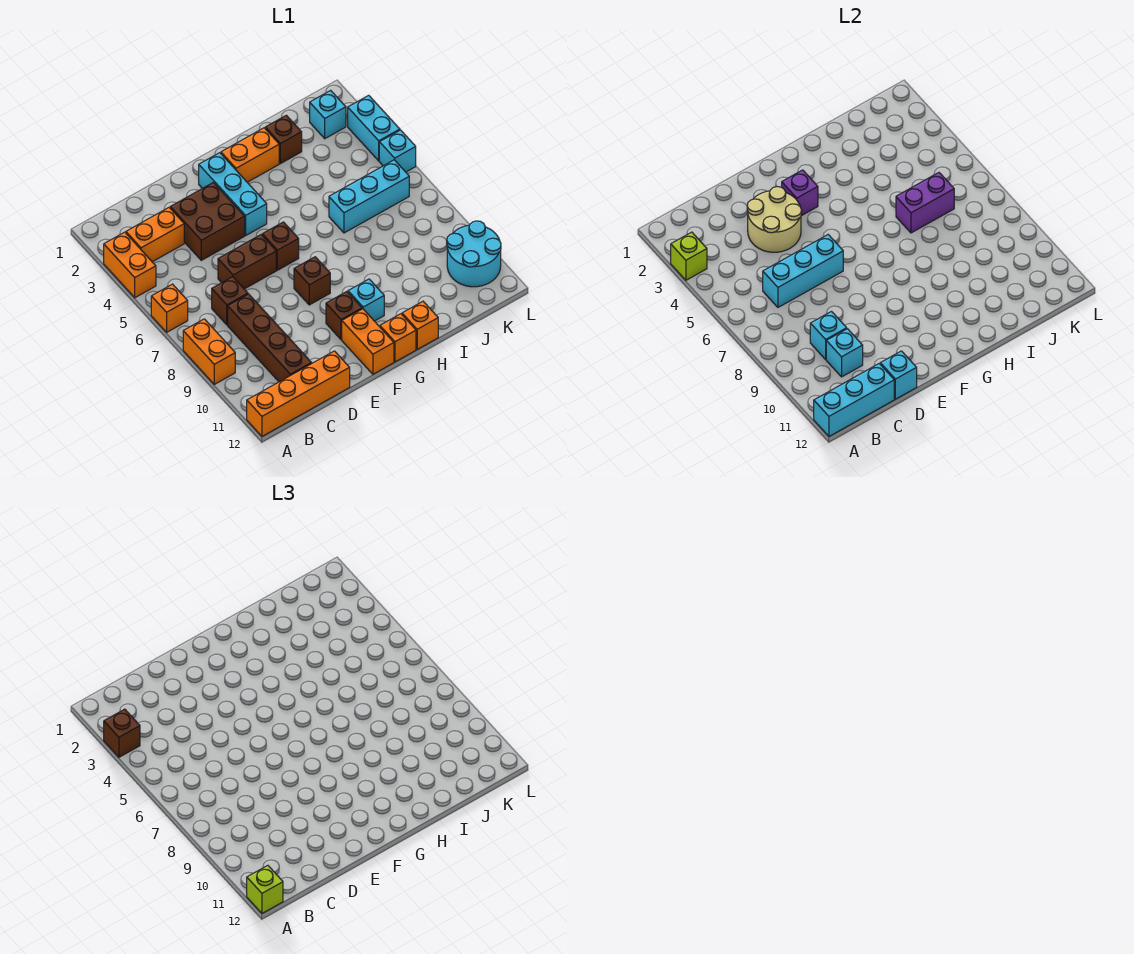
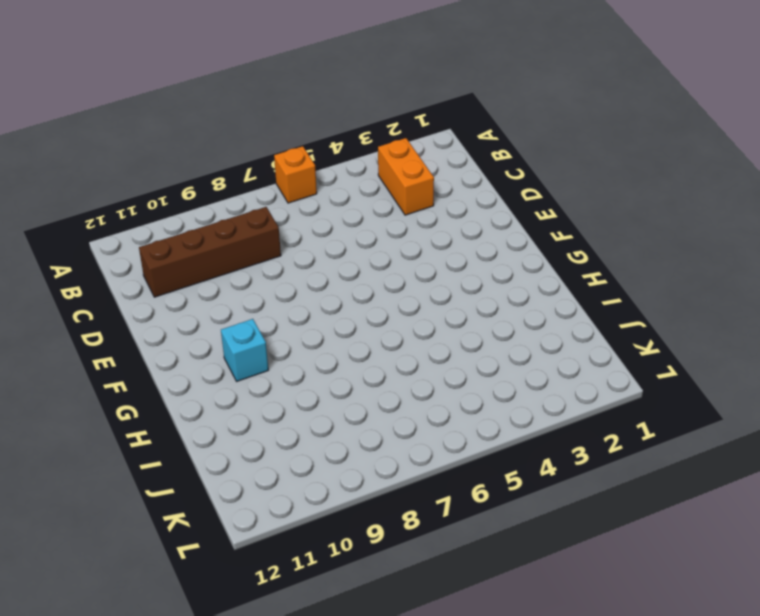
none -> orange brick A3:A4 level 1
none -> orange brick A8:A9 level 1
none -> orange brick A12:D12 level 1
none -> brown brick C7 level 1

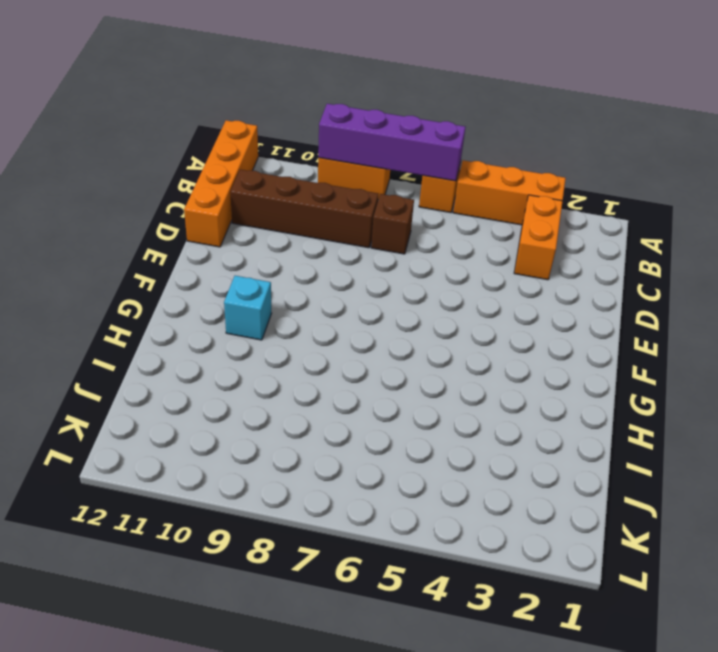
orange brick A3:A5 level 1 -> orange brick A3:A4 level 1
purple brick A6:A9 level 2 -> none
none -> brown brick D3:E4 level 1
none -> brown brick D6:E6 level 1
none -> cyan brick F2:F4 level 1
none -> brown brick F6 level 1

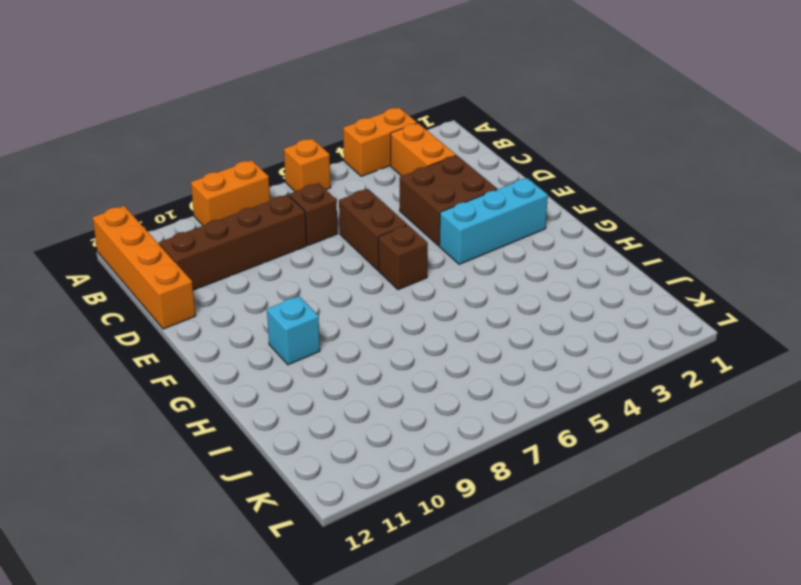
none -> brown brick F8 level 1
none -> brown brick F10 level 1
none -> orange brick F11:F12 level 1
none -> orange brick G2:H2 level 1

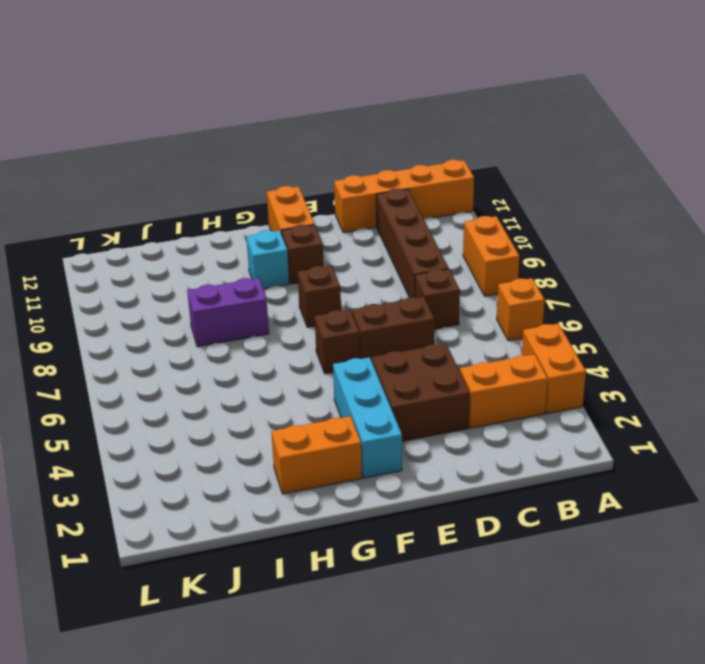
purple brick H8:I8 level 1 -> purple brick I6:J6 level 2
none -> orange brick G12 level 1
none -> orange brick H12 level 1
none -> brown brick I2 level 1
none -> cyan brick I6:K6 level 1

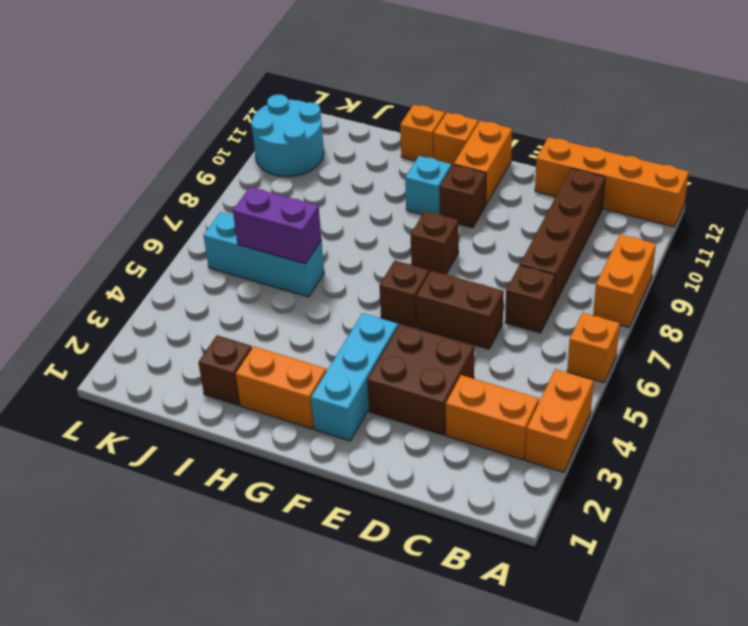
none -> cyan brick K2 level 1
none -> cyan brick L3:L4 level 1
none -> cyan brick L5 level 1
none -> lime brick A3 level 2

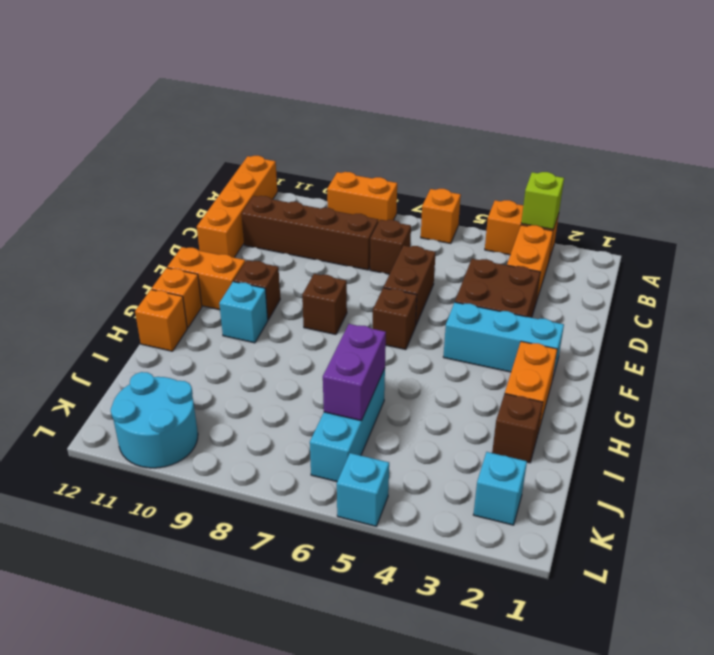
none -> cyan brick L3:L4 level 1
none -> cyan brick A12:C12 level 2
none -> cyan brick C6:E6 level 2
none -> cyan brick C9 level 2

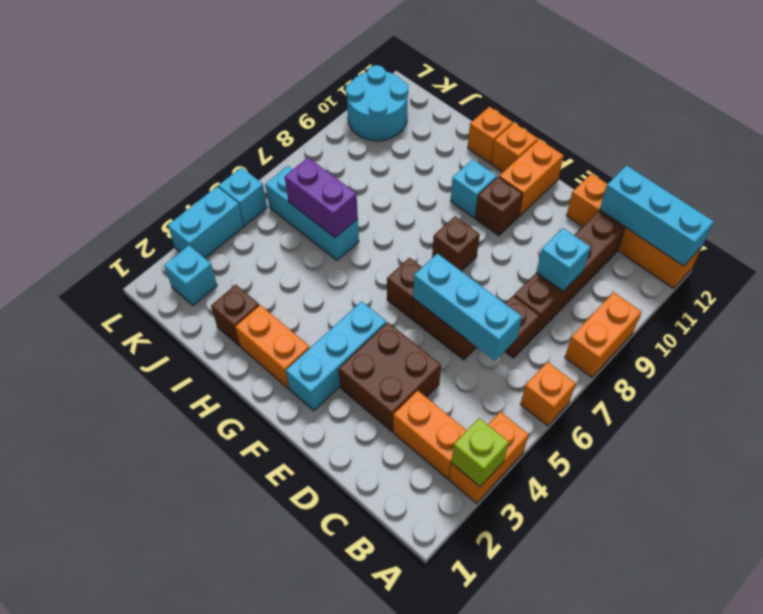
none -> cyan brick C10 level 2
none -> tan round brick D3:E4 level 2
none -> cyan brick D12 level 2
none -> purple brick F3 level 2

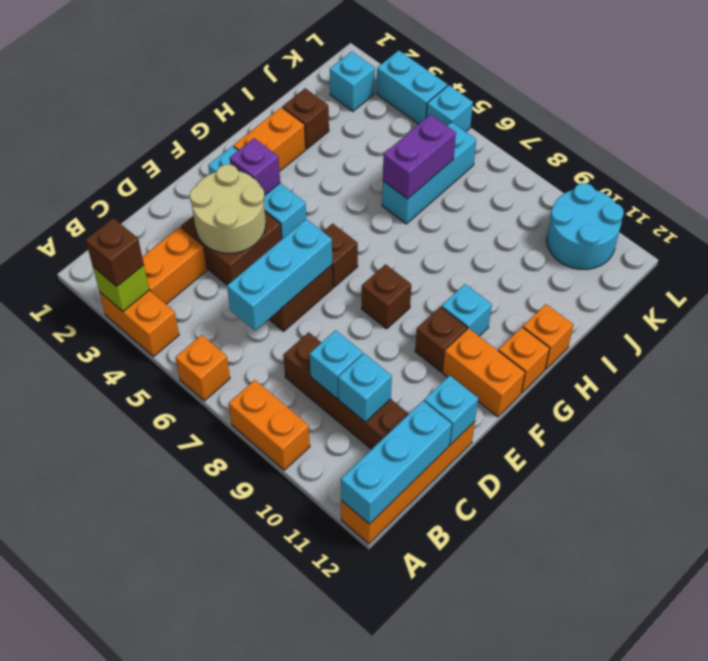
none -> brown brick C7 level 1
none -> lime brick A12 level 3

